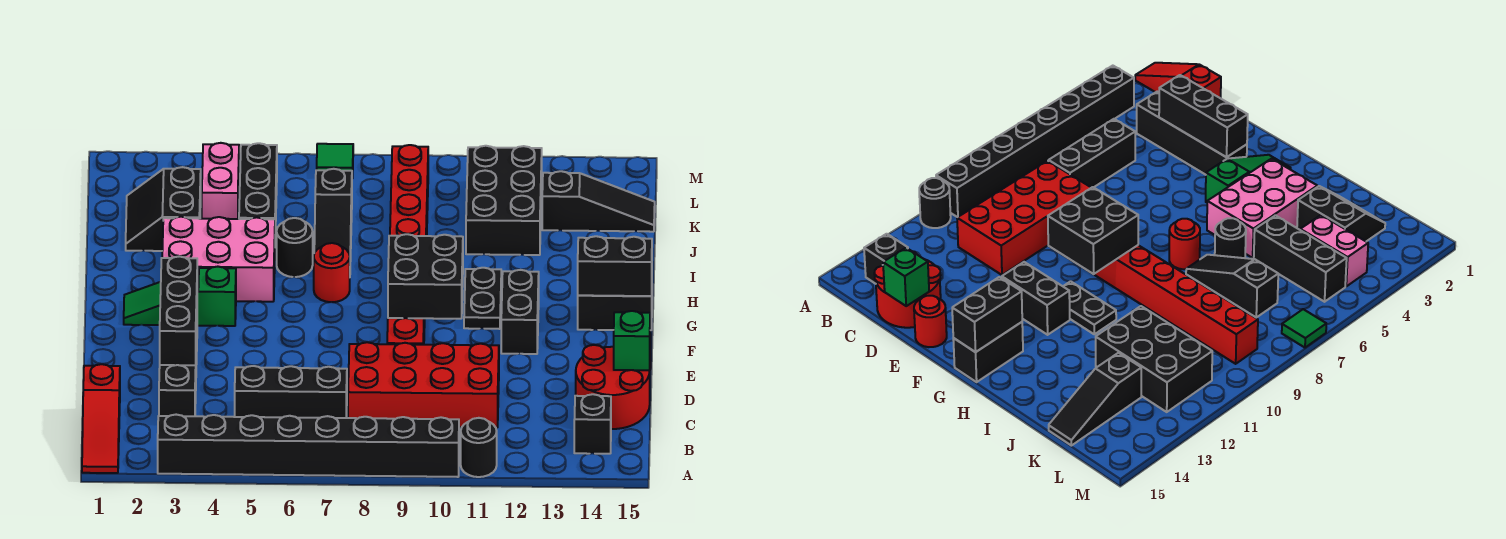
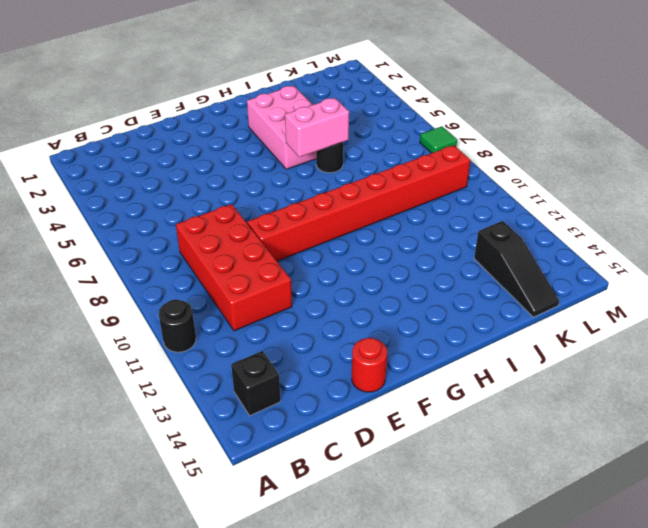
pink brick H6:I6 level 2 -> pink brick K4:L4 level 1
none -> red slope A1:C1 level 1 top C
none -> black brick A3:A10 level 1
none -> black brick C3:F3 level 1

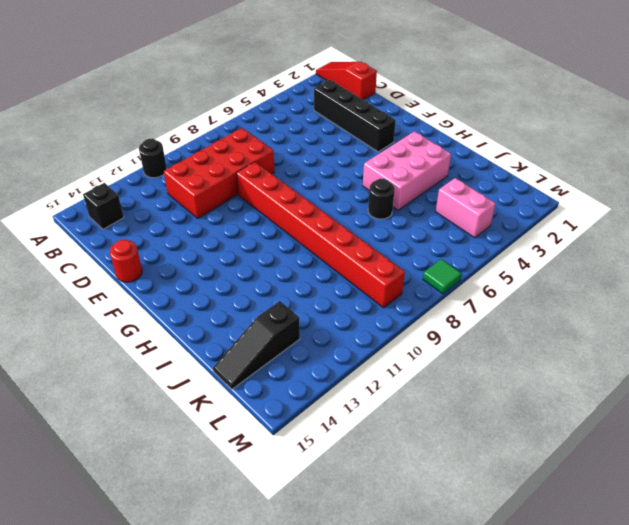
none -> black brick A3:A10 level 1
none -> black brick C5:C7 level 1
none -> red round brick C14:D15 level 1

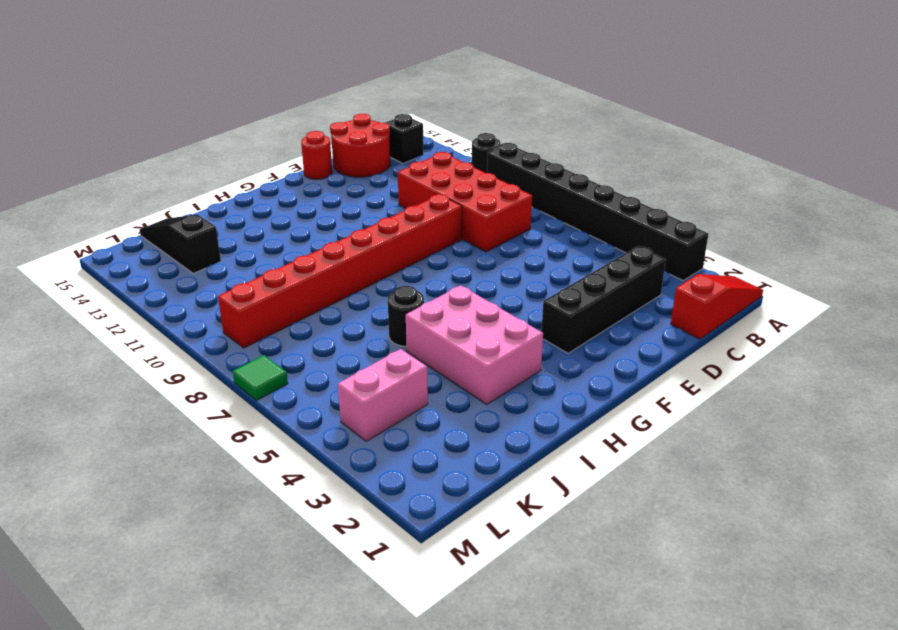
none -> black brick C5:C7 level 1
none -> black brick F12:G12 level 1
none -> green slope G2:G4 level 1 top 4

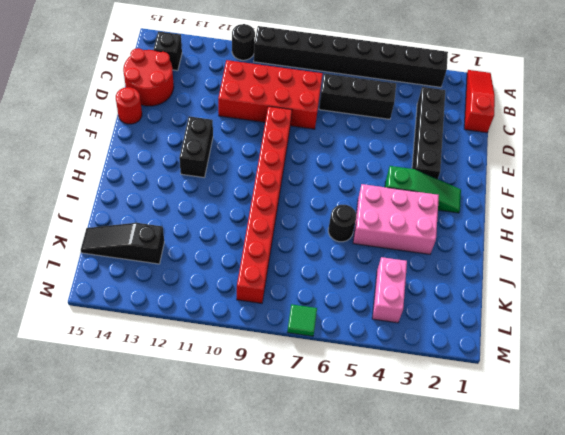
none -> black plate G11:H11 level 1
none -> black brick G14:G15 level 1
none -> red round brick H7 level 1

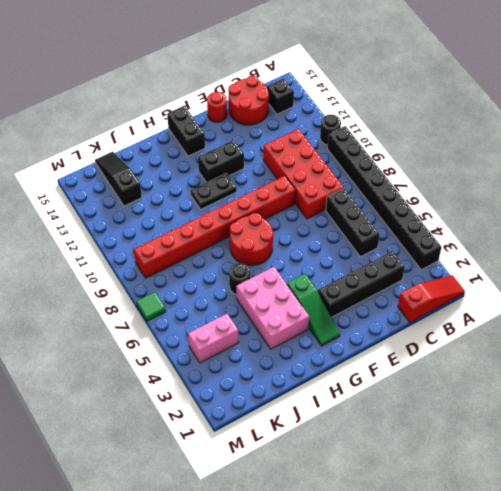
red round brick G7:H8 level 1 -> red round brick H7 level 1
none -> black slope I7:K7 level 1 top K
none -> black slope J2:K3 level 1 top 3
none -> black brick J5:L5 level 1

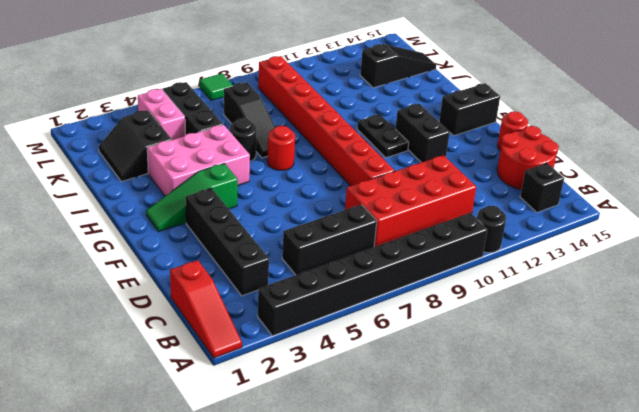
none -> black brick J11:L12 level 1
none -> black brick D3:F3 level 2
none -> green brick D15 level 2

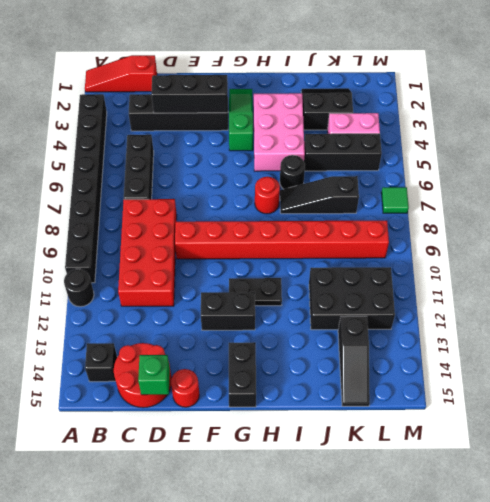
none -> black brick F9:G10 level 2
none -> black brick G14:G15 level 2

